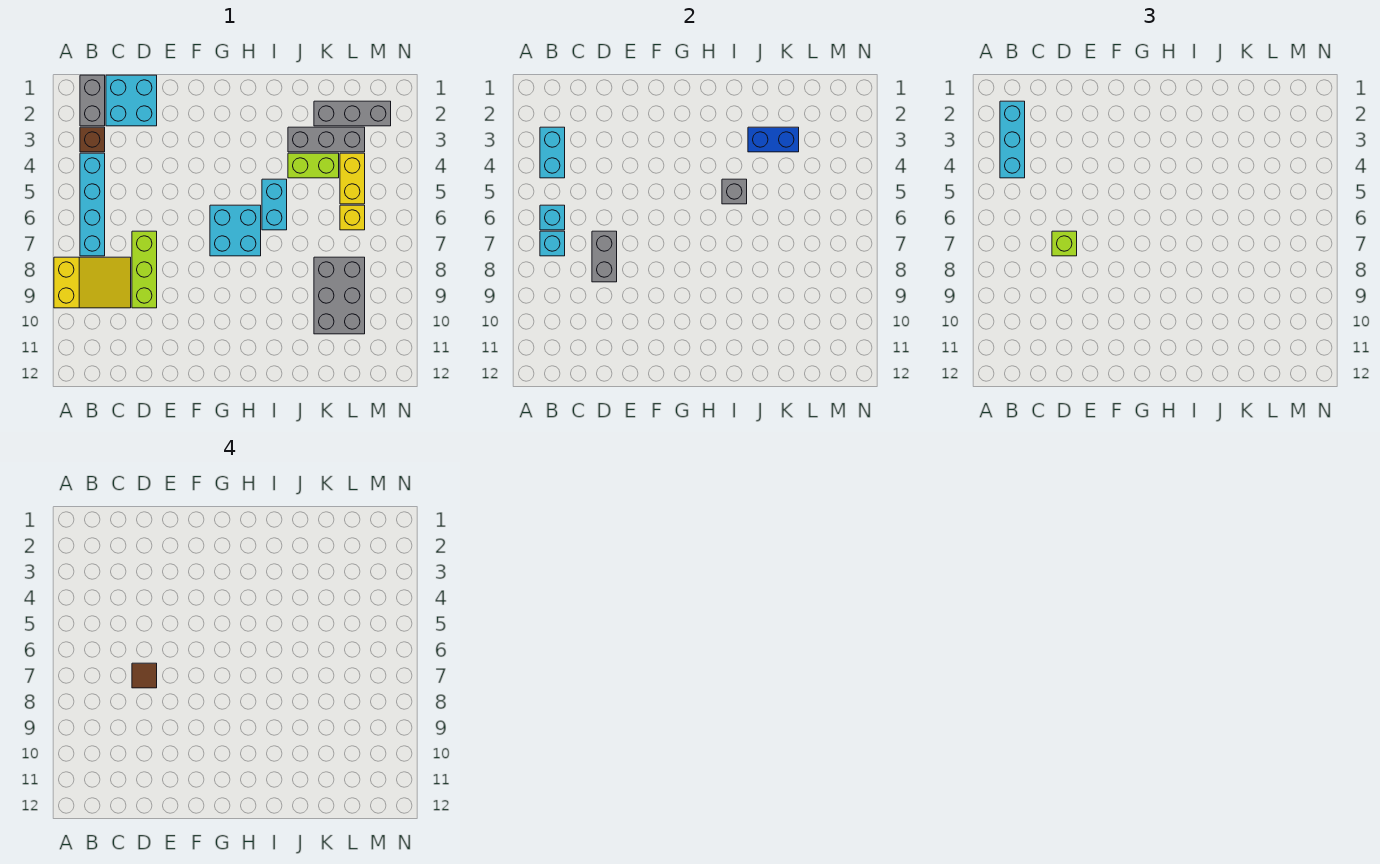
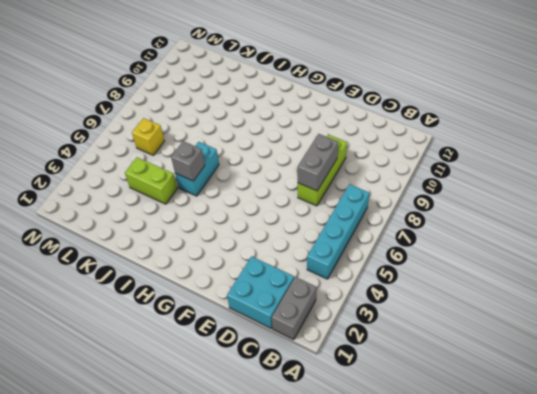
none -> yellow slope A8:C9 level 1 top A
none -> brown brick B3 level 1
none -> cyan brick G6:H7 level 1

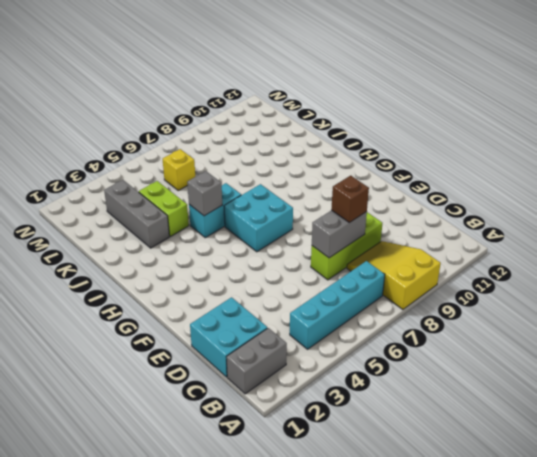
brown brick D8 level 3 -> brown brick B3 level 1
none -> grey brick K2:M2 level 1
none -> grey brick K8:L10 level 1
none -> yellow brick L4:L5 level 1

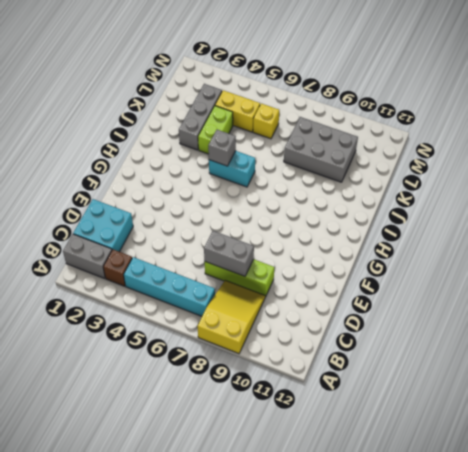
none -> cyan brick G6:H7 level 1
none -> grey brick K2:M2 level 1
none -> cyan brick B3:B4 level 2

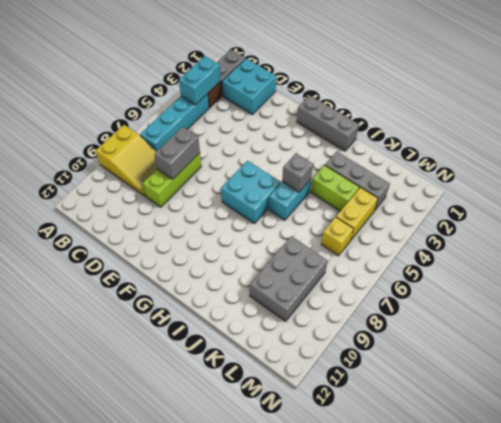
grey brick G1:I1 level 1 -> grey brick K2:M2 level 1
none -> cyan brick B6 level 2
none -> cyan brick B7 level 2
none -> blue brick J3:K3 level 2

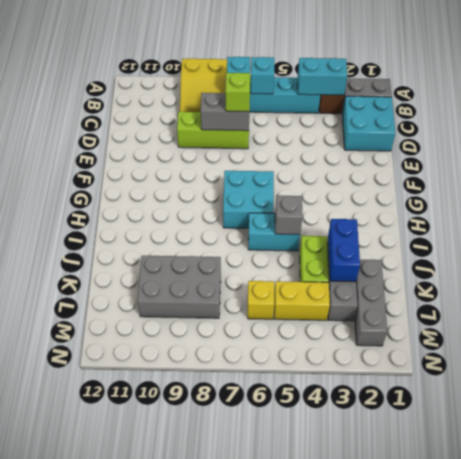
none -> cyan brick B2:B4 level 3
none -> brown tile D7 level 4

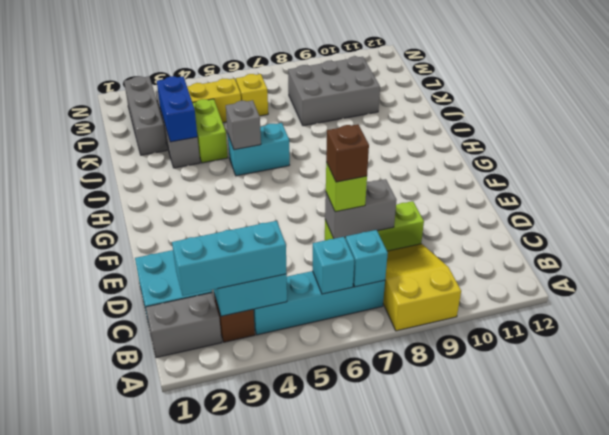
brown brick D7 level 4 -> brown tile D7 level 4
none -> cyan brick G6:H7 level 1

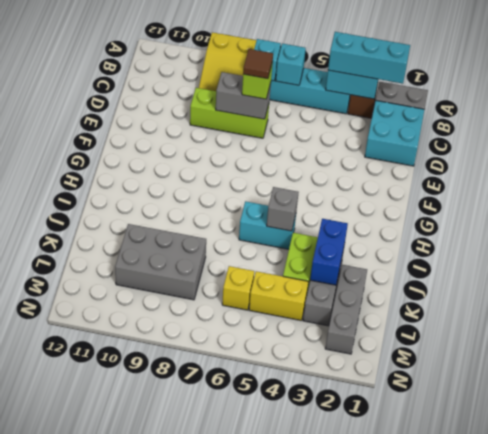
none -> cyan brick G6:H7 level 1

